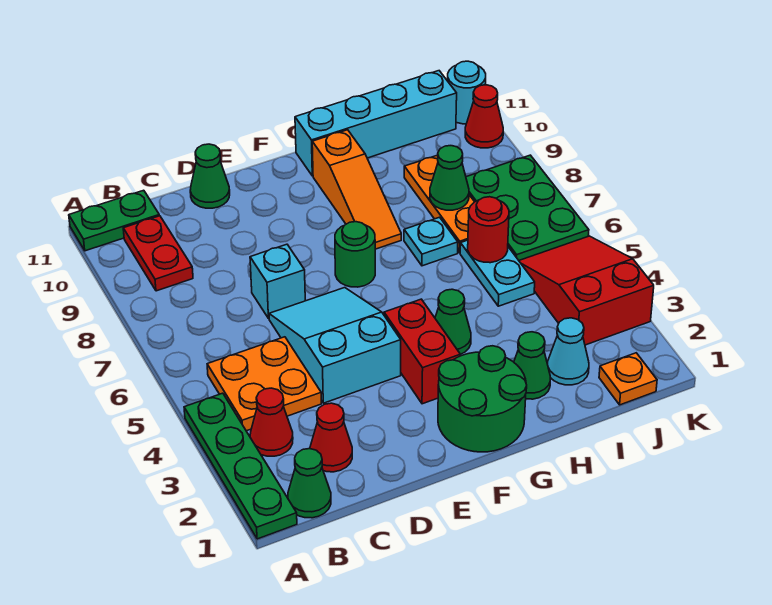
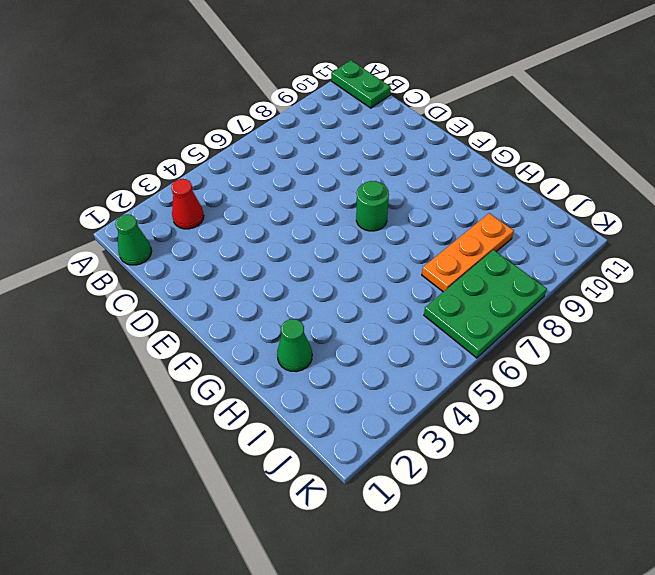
none -> green plate A1:A4 level 1
none -> orange plate B4:C5 level 1
none -> red plate B9:B10 level 1

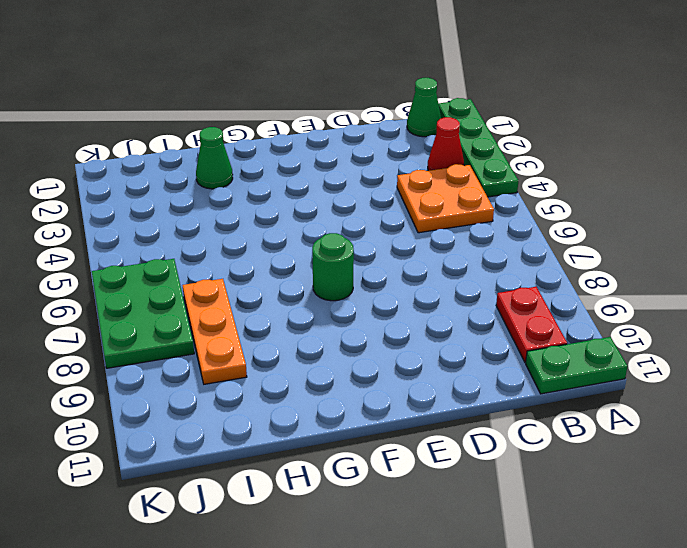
none -> red cone C2 level 1
none -> cyan slope D4:E6 level 1 top 4
none -> cyan brick D7 level 1

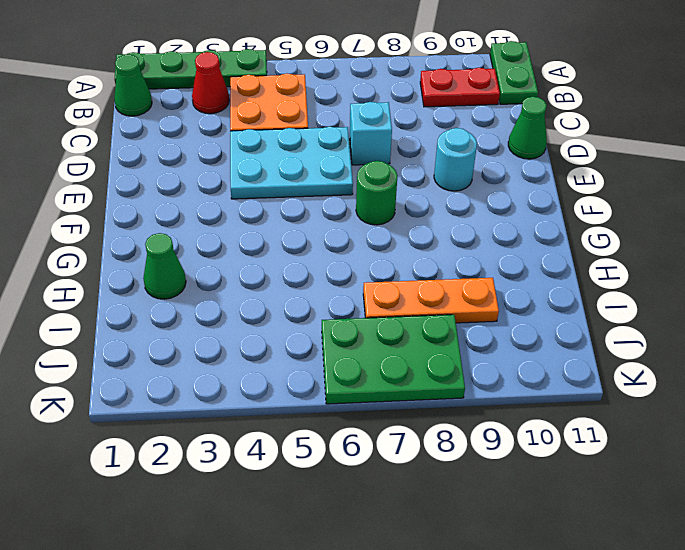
cyan plate D4:E6 level 1 -> cyan slope D4:E6 level 1 top 4
cyan round brick E9 level 1 -> cyan round brick K11 level 1
none -> red cone C2 level 1
none -> green round brick F1:G2 level 1
none -> red brick F3:F4 level 1

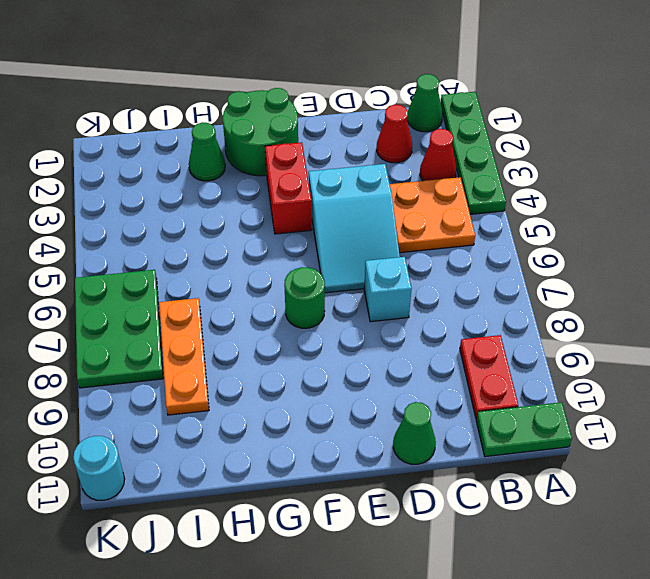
none -> green cone G4 level 1
none -> orange slope G8:G10 level 1 top 10
none -> cyan brick G11:J11 level 1

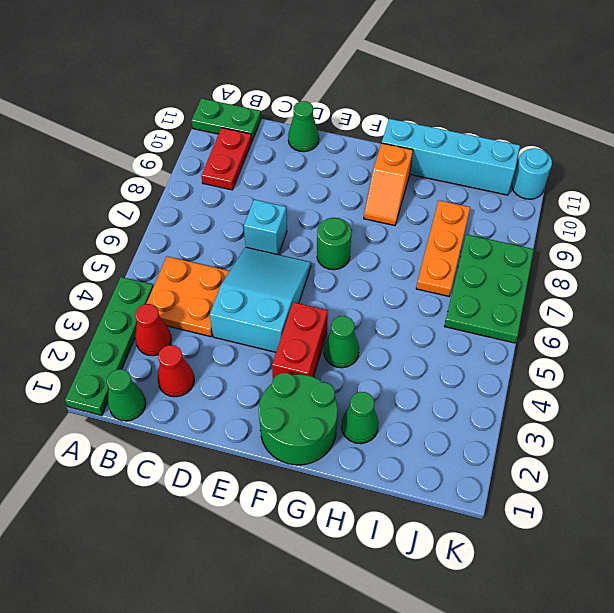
orange slope G9:G10 level 1 top 10 -> orange slope G8:G10 level 1 top 10
none -> cyan plate H7 level 1
none -> cyan cone I2 level 1
none -> cyan plate I5:I6 level 1

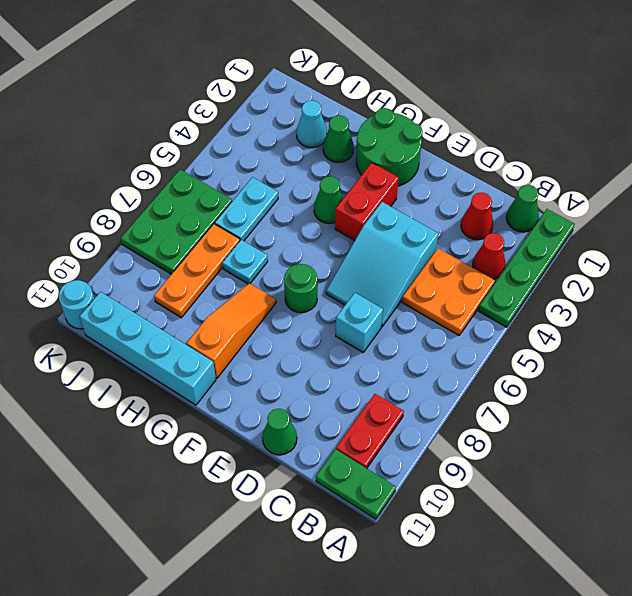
none -> orange plate J1 level 1
none -> red slope J3:K5 level 1 top 3
none -> red cone K10 level 1

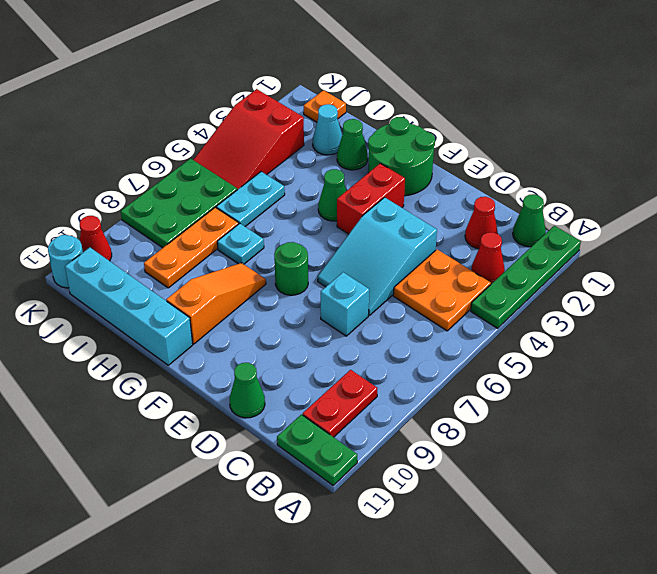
none -> red round brick I6 level 2
none -> green cone I8 level 2

